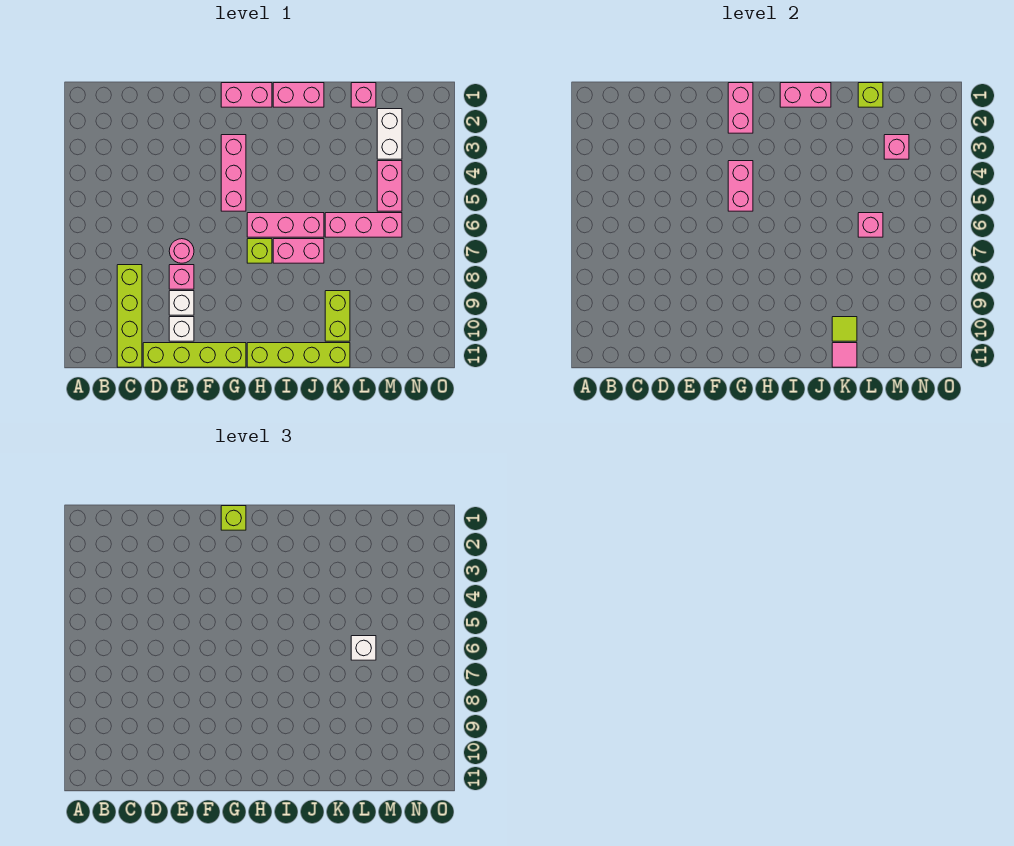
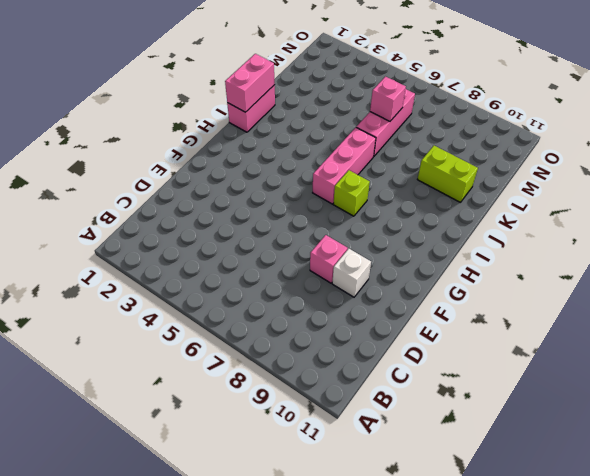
none -> lime brick C8:C11 level 1
none -> lime brick D11:G11 level 1
none -> pink round brick E7 level 1

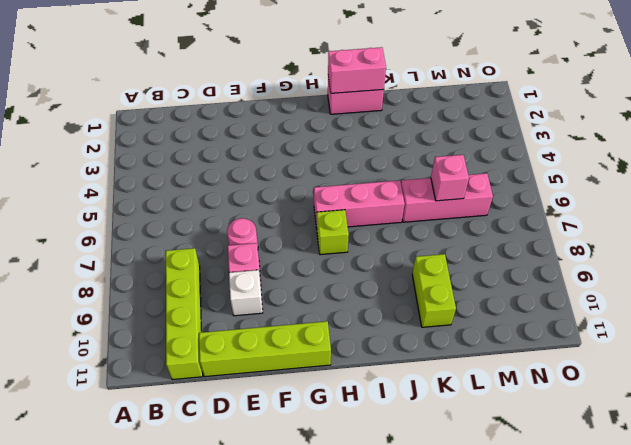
none -> white brick E10 level 1
none -> pink brick G1:H1 level 1
none -> pink brick G3:G5 level 1

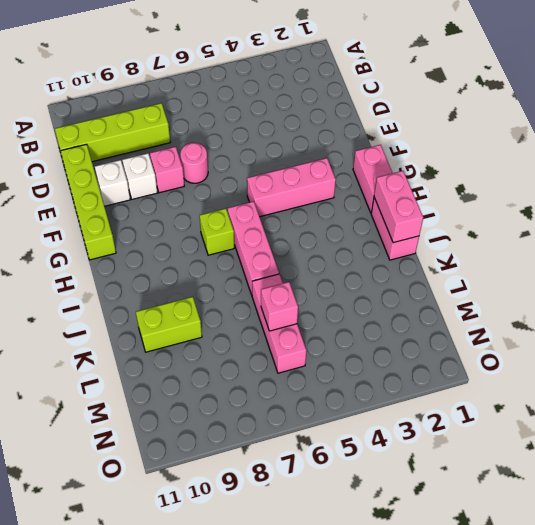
none -> lime brick H11:K11 level 1
none -> pink brick I7:J7 level 1
none -> pink brick L1 level 1

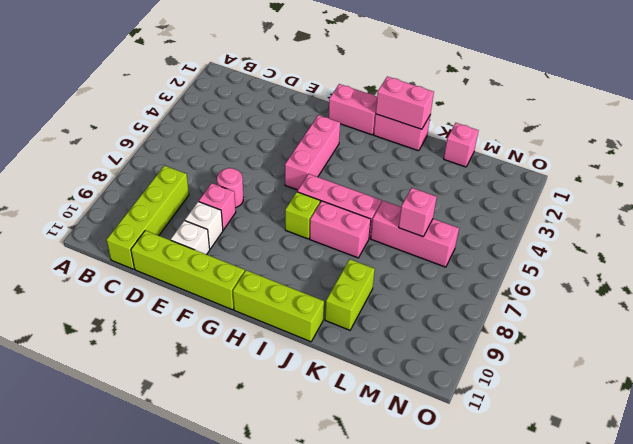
lime brick H11:J11 level 1 -> lime brick H11:K11 level 1
none -> white brick M2:M3 level 1
none -> pink brick M4:M5 level 1
none -> pink brick G1:G2 level 2

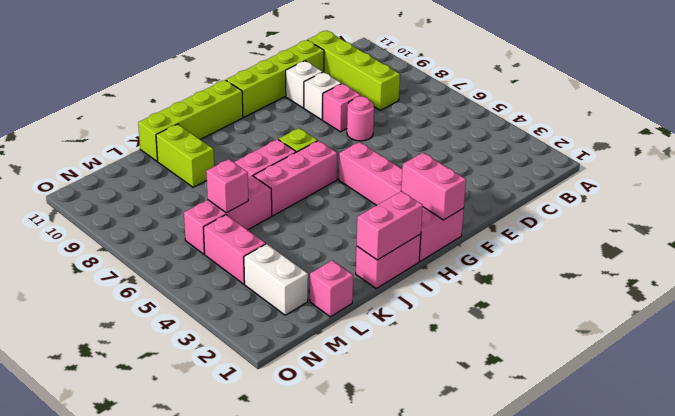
none -> pink brick G4:G5 level 2
none -> lime tile K10 level 2
none -> pink tile K11 level 2

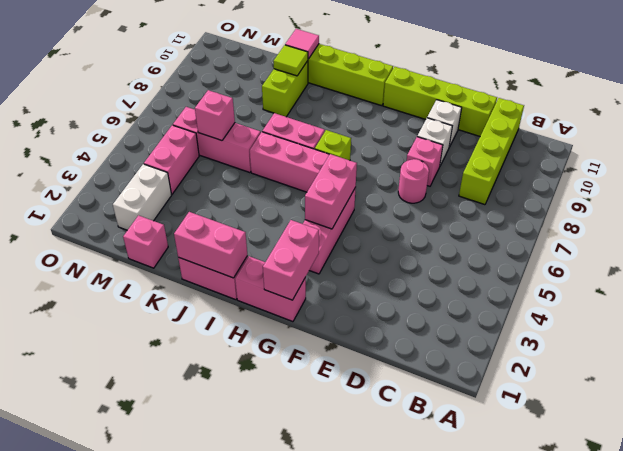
none -> lime brick L1 level 2
none -> pink brick M3 level 2
none -> lime brick G1 level 3

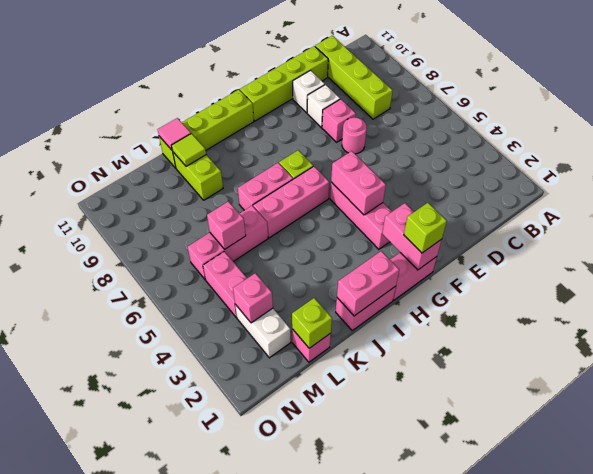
none -> white brick L6 level 3

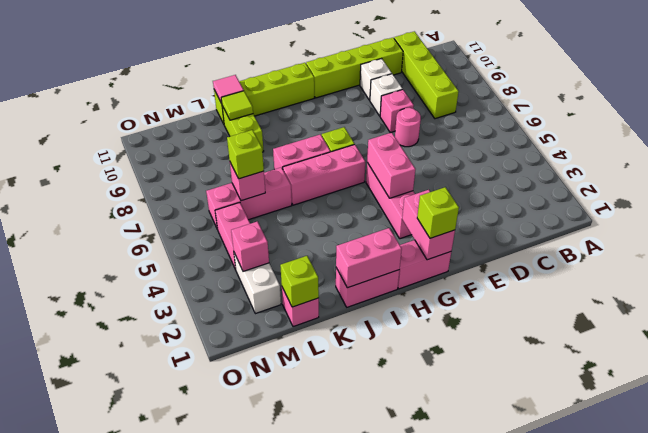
lime brick L6 level 3 -> white brick L6 level 3

